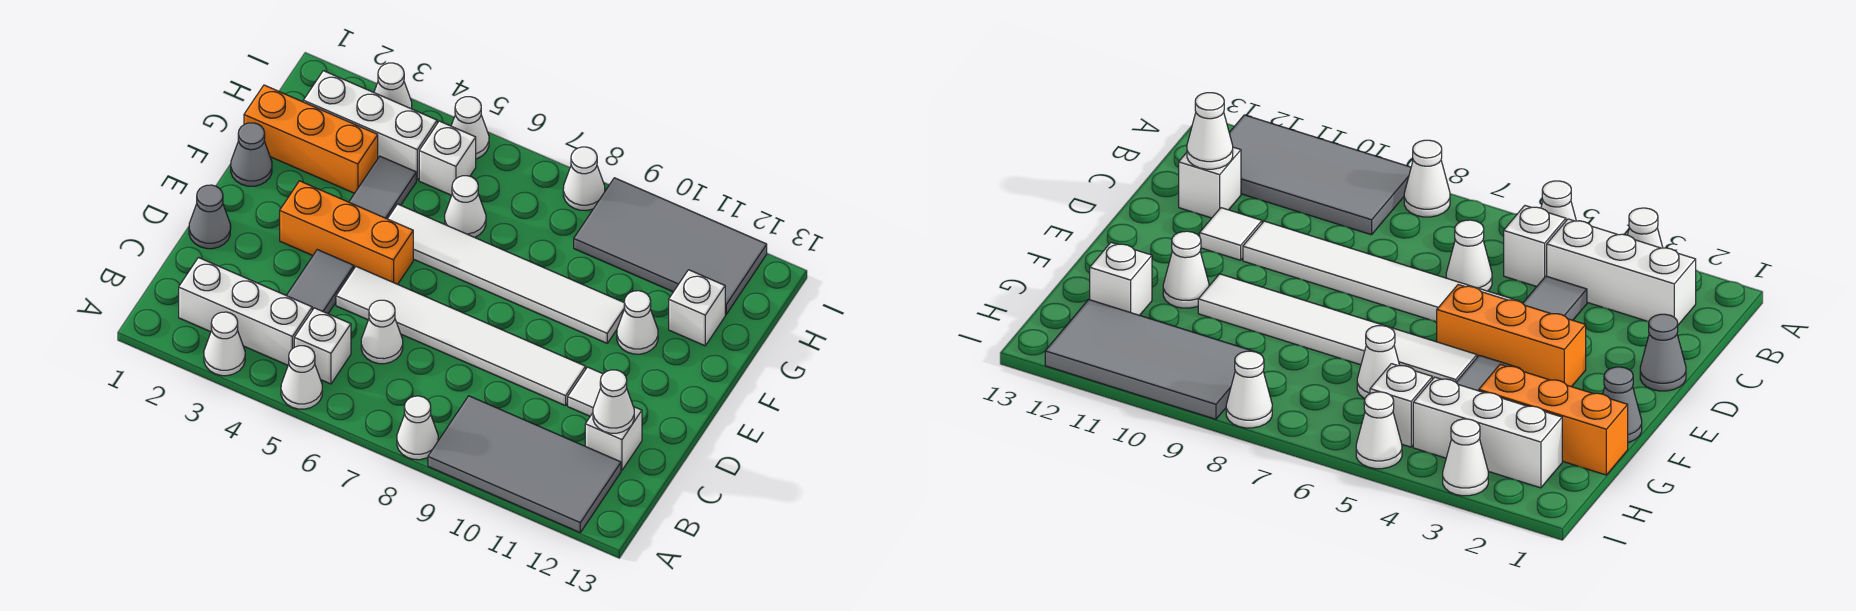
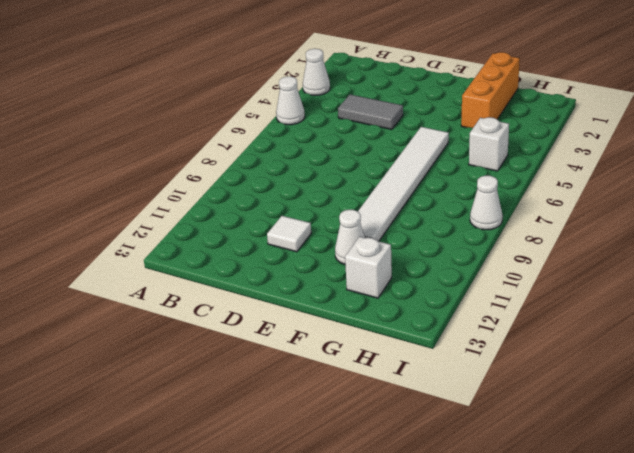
none -> white cone A8 level 1
none -> grey tile A9:B12 level 1
none -> white brick B2:B4 level 1

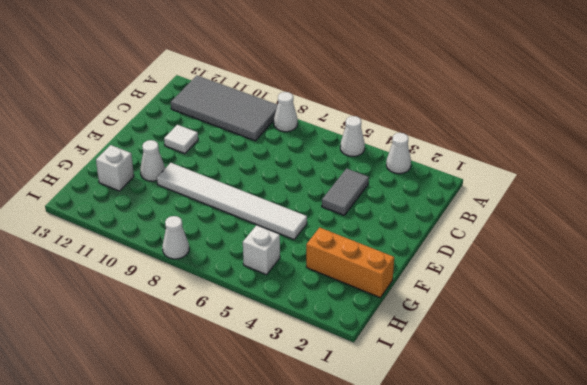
none -> white brick B2:B4 level 1
none -> white brick B5 level 1
none -> white cone C6 level 1

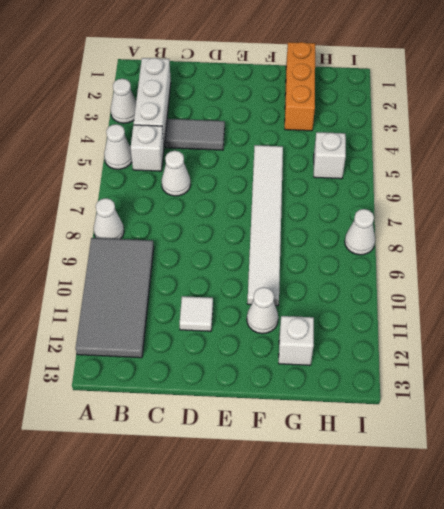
none -> white brick C12 level 1
none -> grey cone D1 level 1
none -> white tile D5:D10 level 1

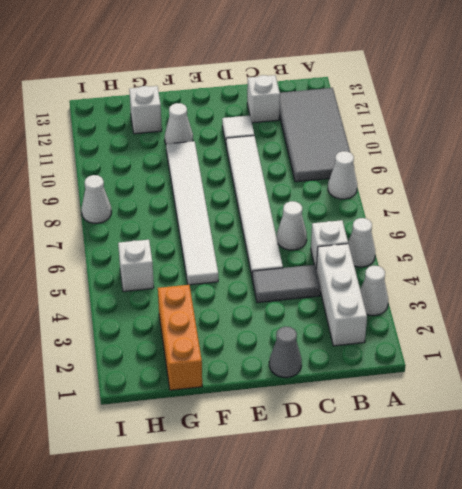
none -> orange brick E3:E5 level 1
none -> grey cone F1 level 1
none -> grey tile F4:G4 level 1

